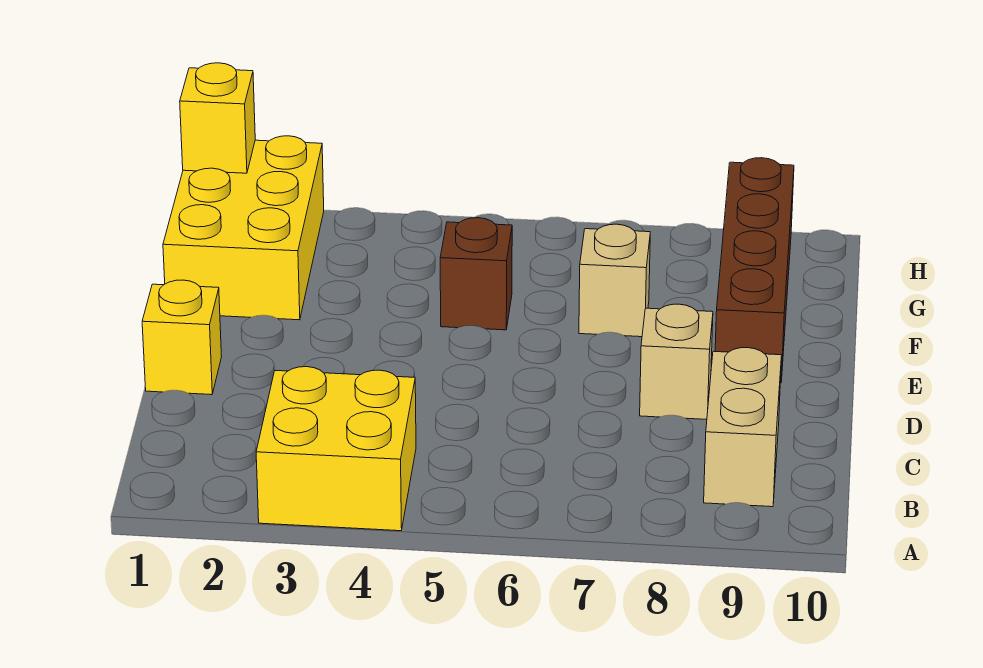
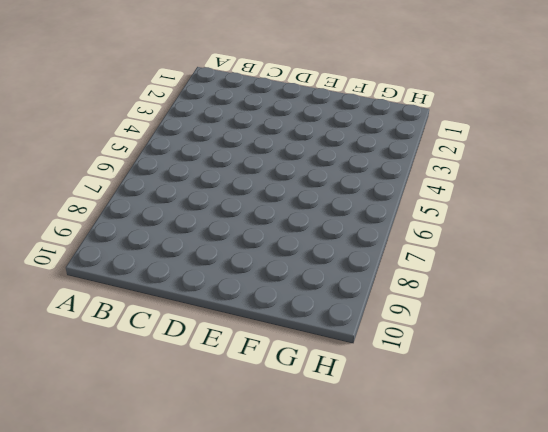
none -> yellow brick A3:B4 level 1
none -> tan brick B9:C9 level 1

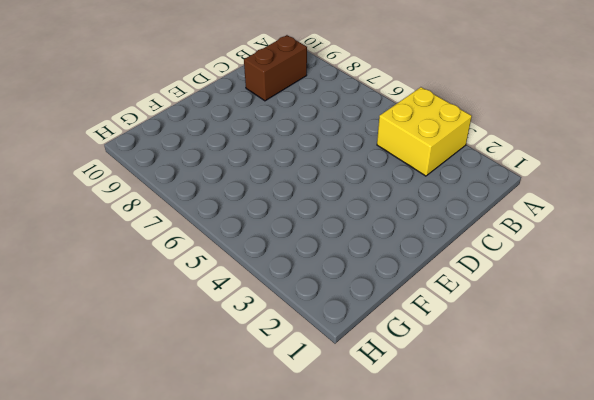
brown brick B9:C9 level 1 -> tan brick B9:C9 level 1
none -> yellow brick D1 level 1
none -> tan brick D8 level 1

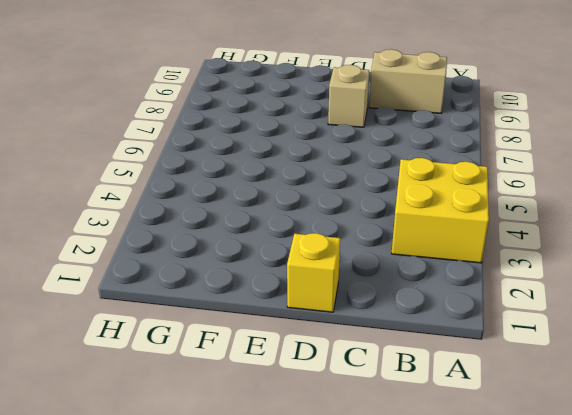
none -> brown brick E9:H9 level 1
none -> yellow brick F1:H2 level 1

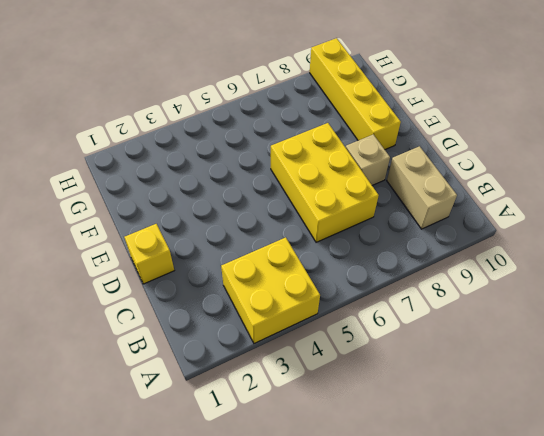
yellow brick C6:E7 level 1 -> yellow brick F1:H2 level 1
yellow brick E9:H9 level 1 -> brown brick E9:H9 level 1
none -> brown brick F5 level 1
none -> tan brick F7 level 1

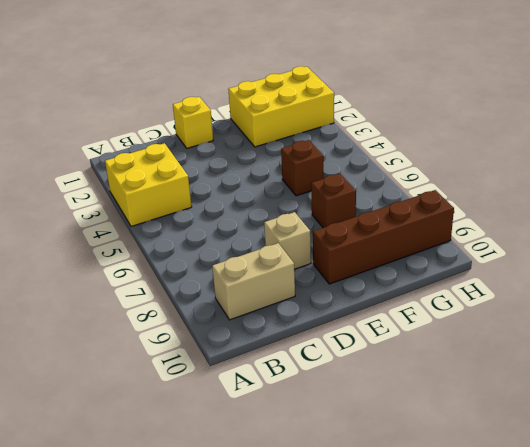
brown brick F7 level 1 -> tan brick F7 level 1
none -> yellow brick H1 level 2

